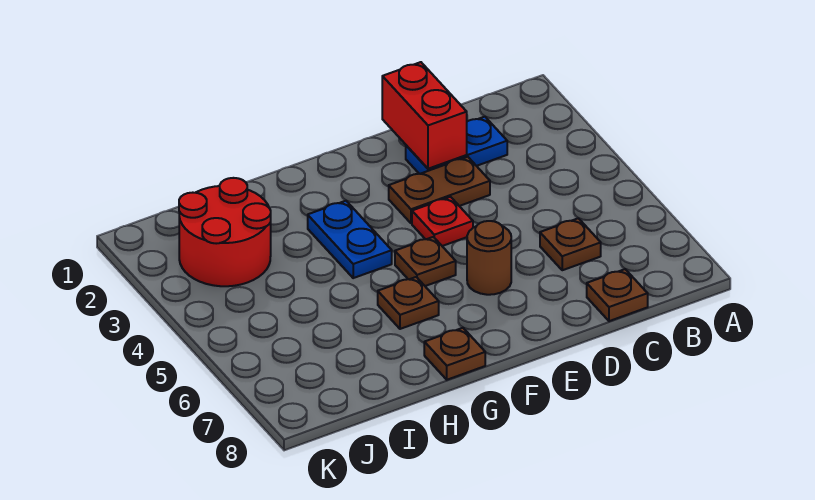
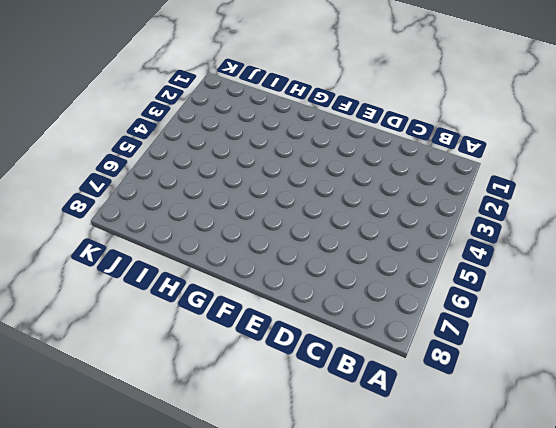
none -> blue plate C2:D2 level 1
none -> brown plate C6 level 1
none -> brown plate C8 level 1

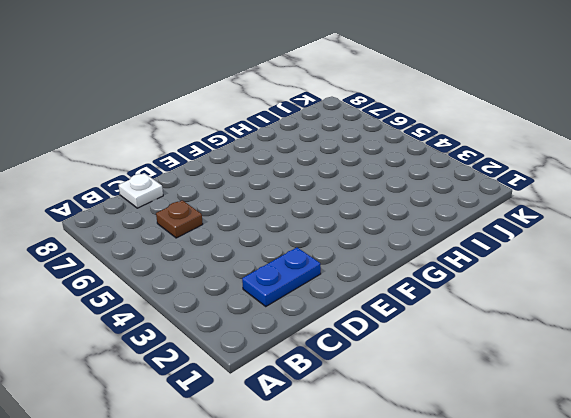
white plate C8 level 1 -> brown plate C8 level 1
none -> brown plate D3:E3 level 1
none -> red plate E4 level 1
none -> brown round brick E6 level 1

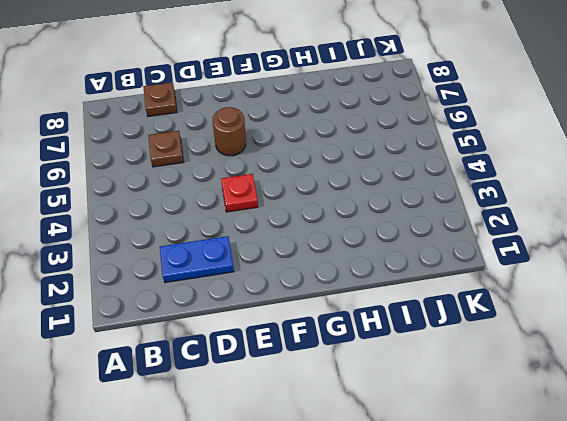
none -> brown plate D3:E3 level 1
none -> brown plate F5 level 1
none -> blue plate G3:G4 level 1

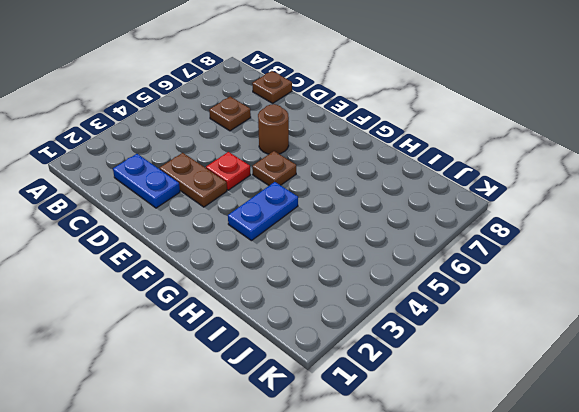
none -> brown plate G6 level 1
none -> brown plate G8 level 1
none -> red round brick I2:J3 level 1

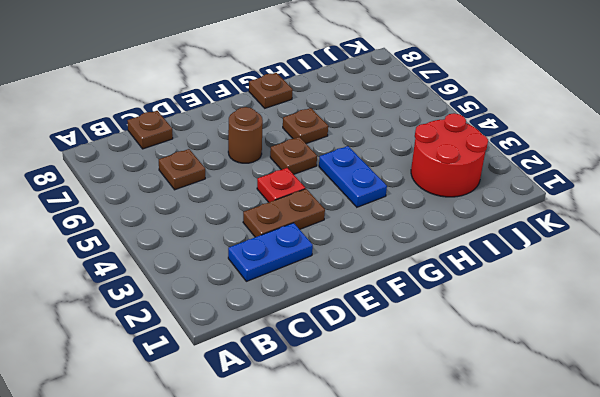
none -> red brick D1:D2 level 2

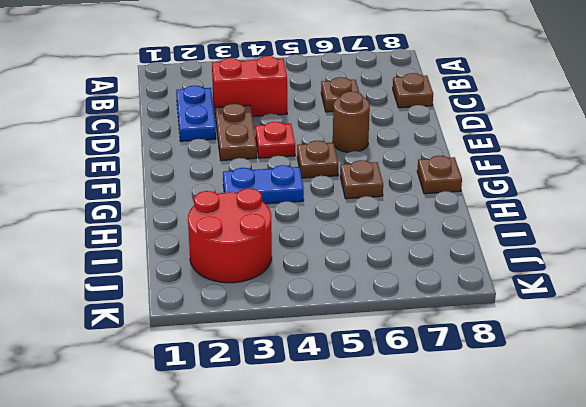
red brick C3:C4 level 1 -> red brick D1:D2 level 2

